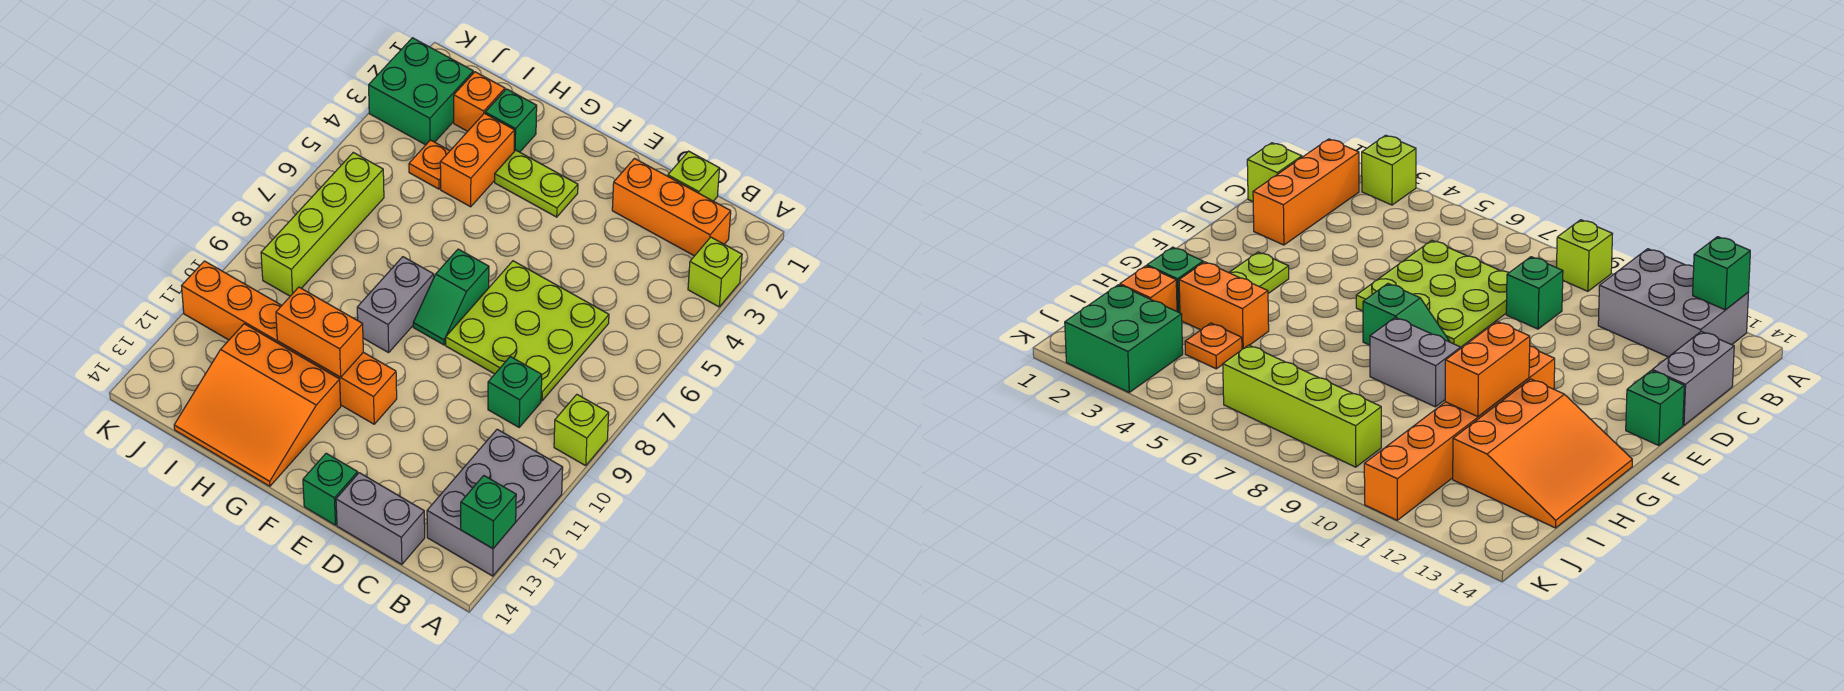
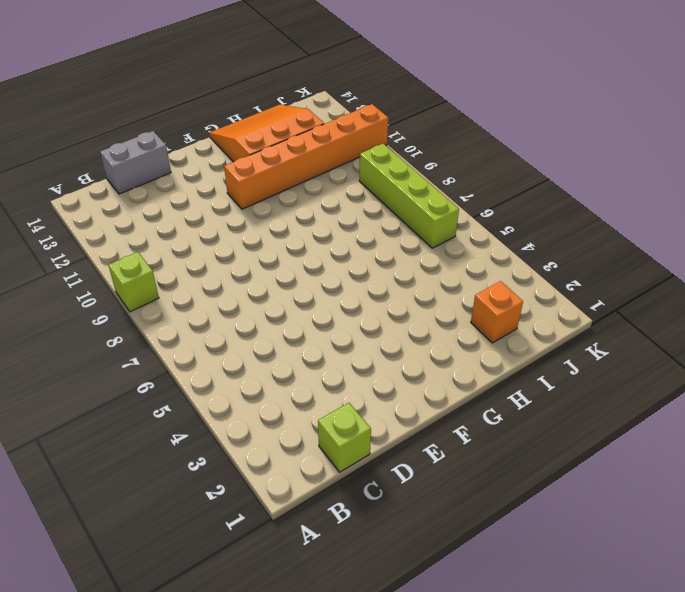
none -> lime brick A3 level 1
none -> grey brick A11:B13 level 1
none -> orange brick B2:D2 level 1

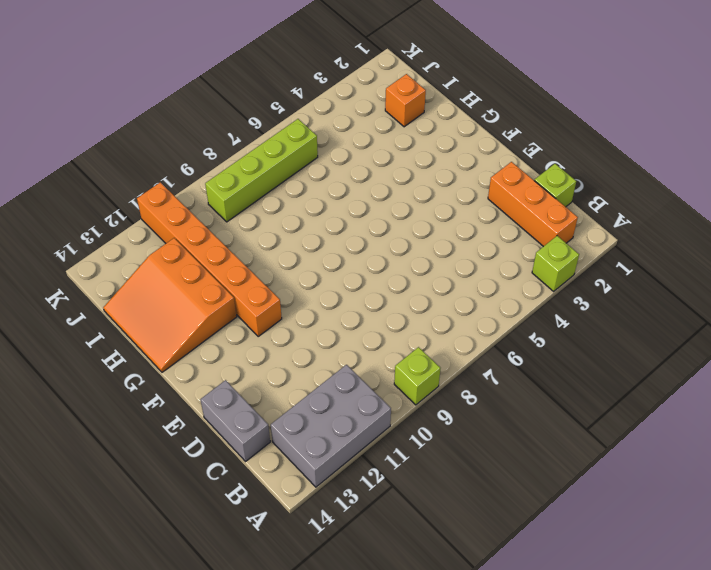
none -> lime plate C6:E8 level 1
none -> green brick C9 level 1
none -> green brick E14 level 1

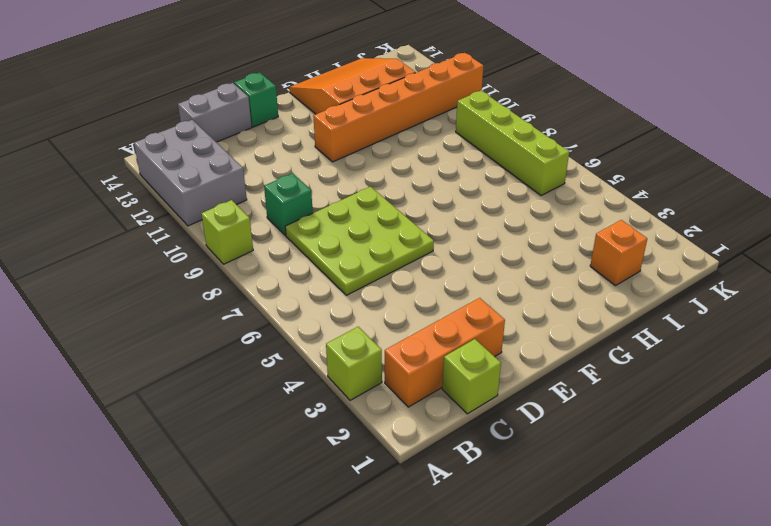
none -> lime plate F3:G3 level 1
none -> green slope F7:F8 level 1 top 7
none -> grey brick G8:G9 level 1

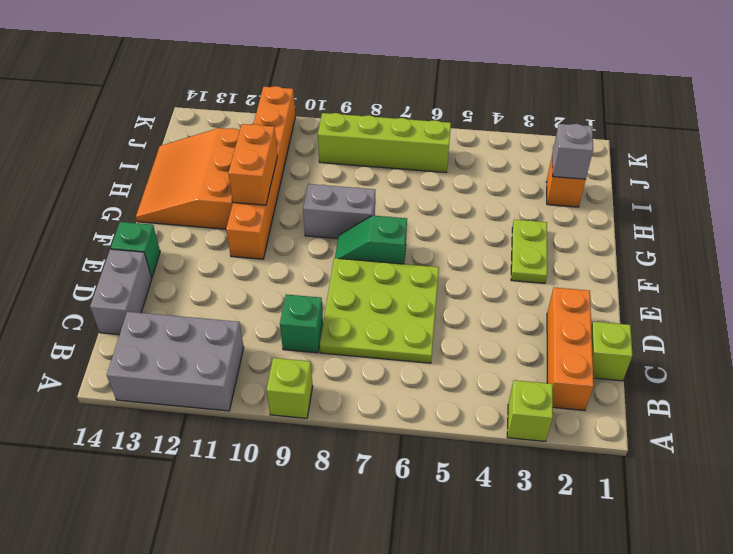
grey brick I2 level 2 -> none
none -> green brick H2 level 1
none -> orange brick H3:H4 level 1
none -> orange plate I4 level 1

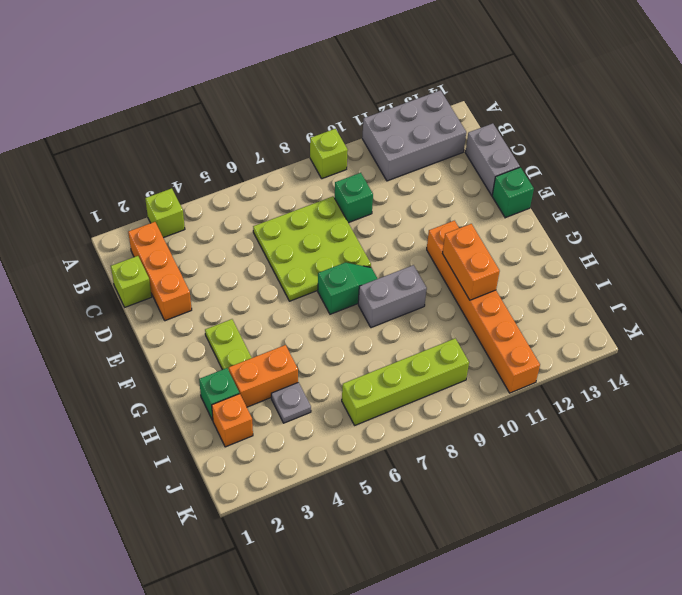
grey plate I4 level 1 -> orange plate I4 level 1
none -> orange slope G12:I14 level 1 top 12
none -> green brick J2:K3 level 1
none -> green brick A13 level 2

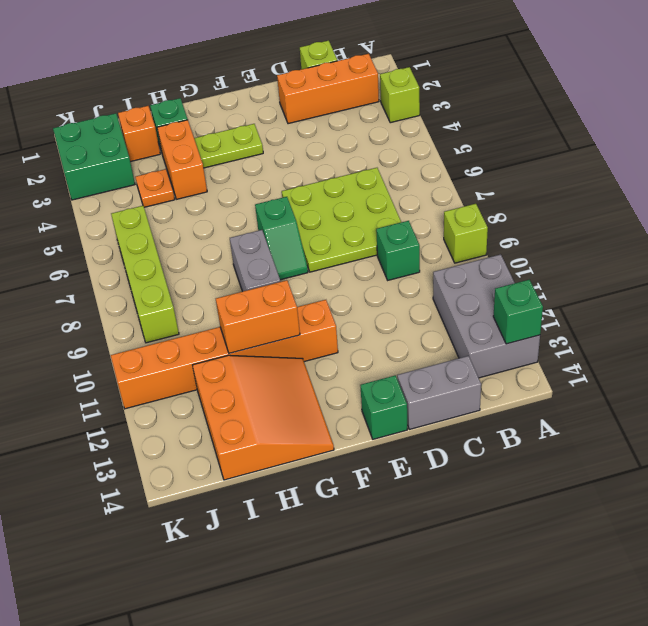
orange slope G12:I14 level 1 top I -> orange slope G12:I14 level 1 top 12

